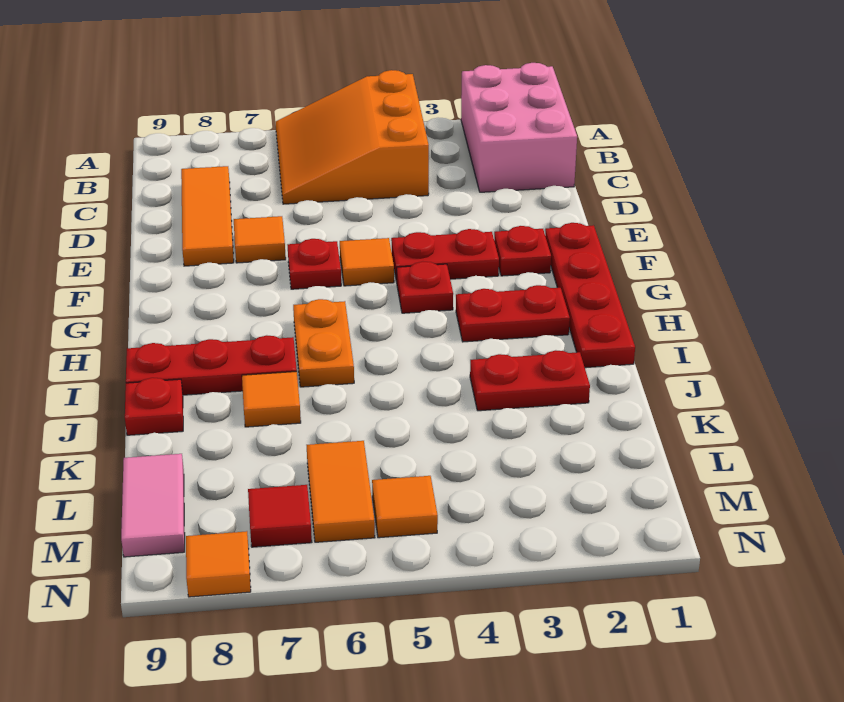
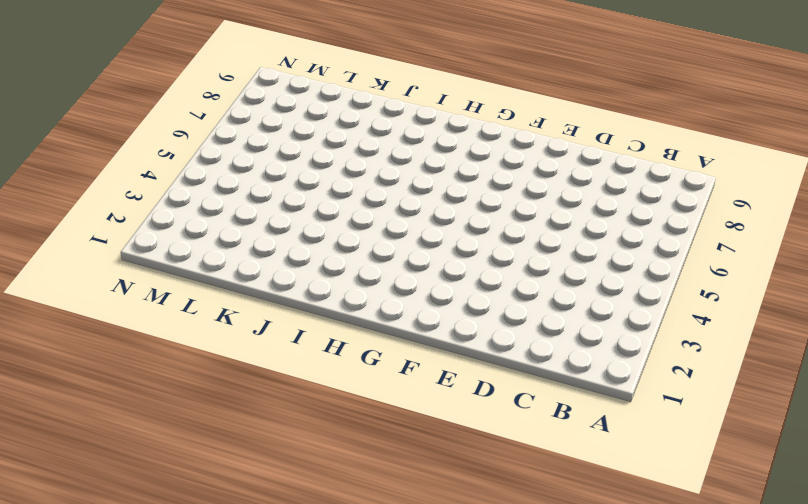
none -> pink brick A1:C2 level 1
none -> orange slope A4:C6 level 1 top 4
none -> orange tile C8:E8 level 1

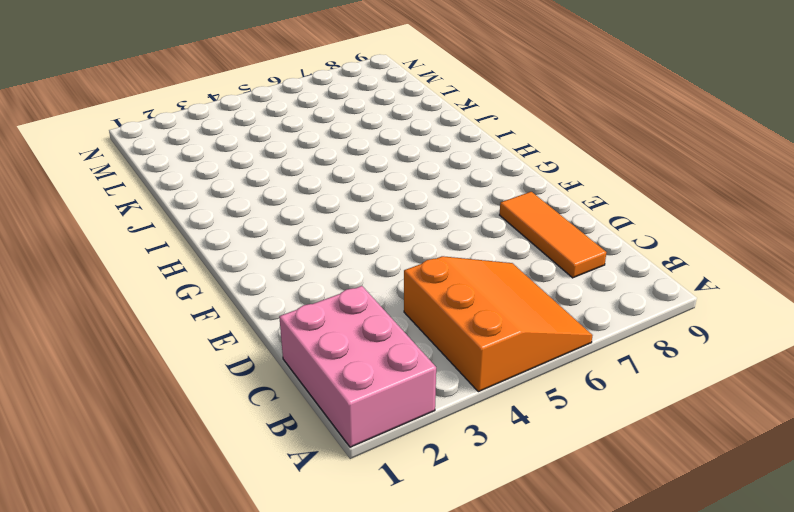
none -> orange tile E7 level 1
none -> red plate F1:I1 level 1
none -> red plate F2 level 1

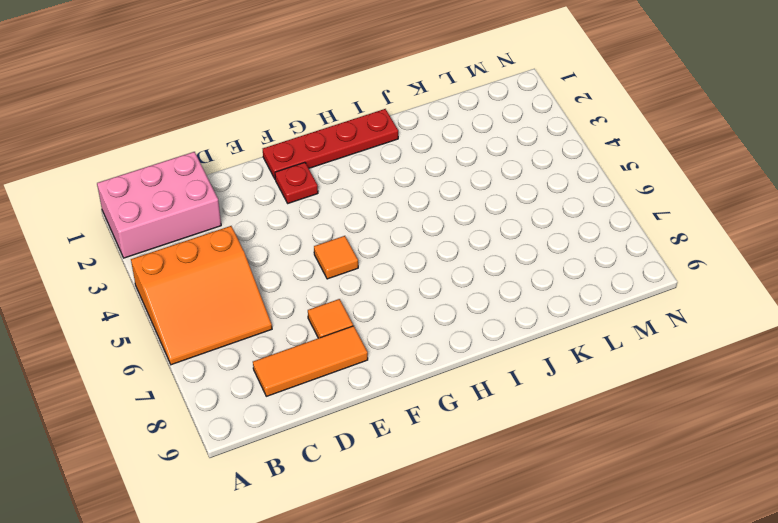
none -> red plate F3:F4 level 1
none -> red plate F6 level 1
none -> red plate G4 level 1

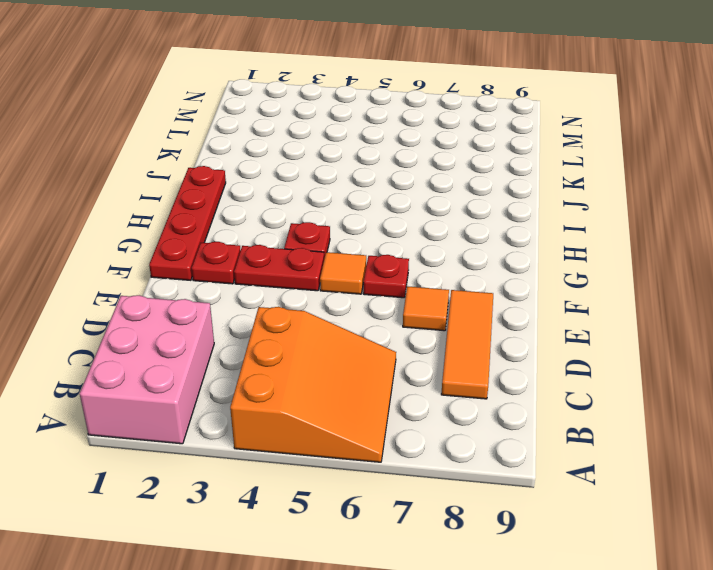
none -> red plate H2:H3 level 1
none -> orange plate H6:I6 level 1
none -> red plate I7:I9 level 1

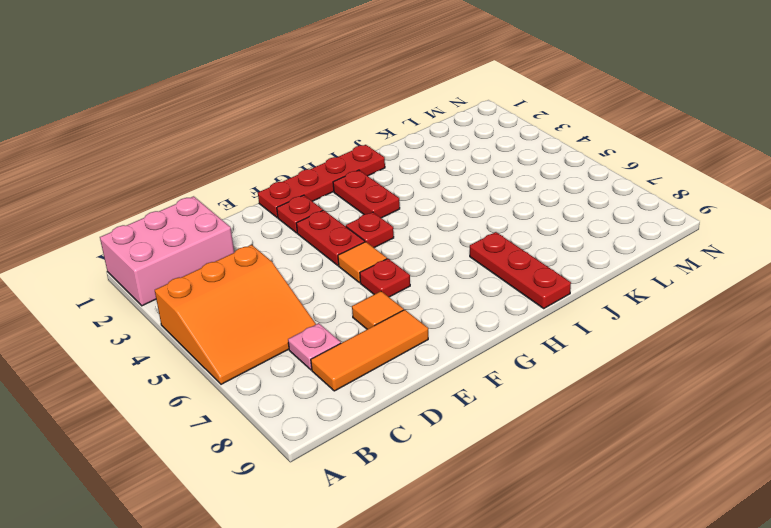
pink plate C7 level 1 -> none
none -> orange plate H6:I6 level 1
none -> red plate J2:J3 level 1
none -> orange tile J7 level 1

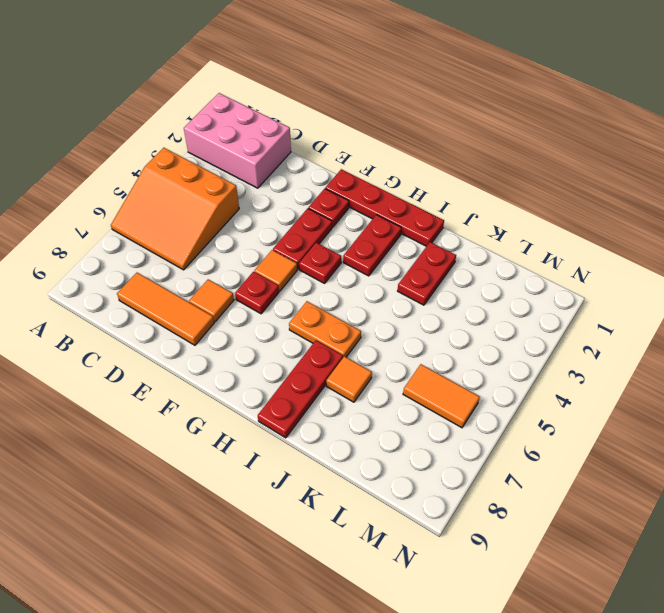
none -> red plate J9 level 1
none -> pink tile L9:M9 level 1
none -> orange tile M5 level 1

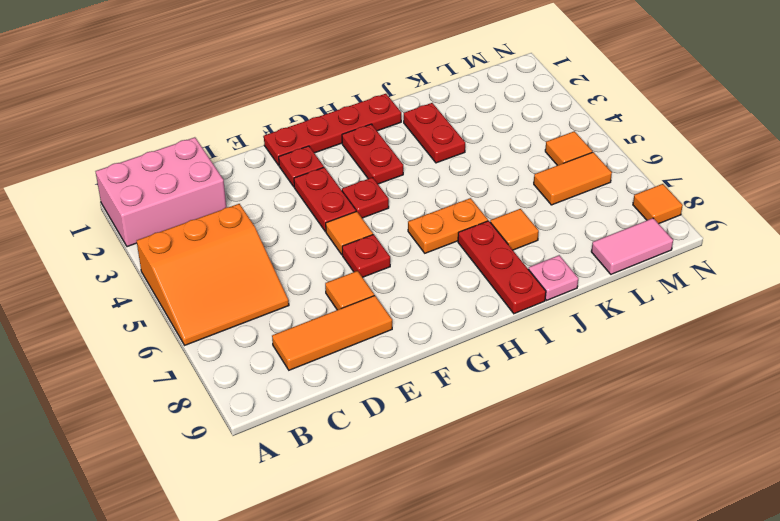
pink plate J9 level 1 -> red plate J9 level 1
none -> red tile M7 level 1

